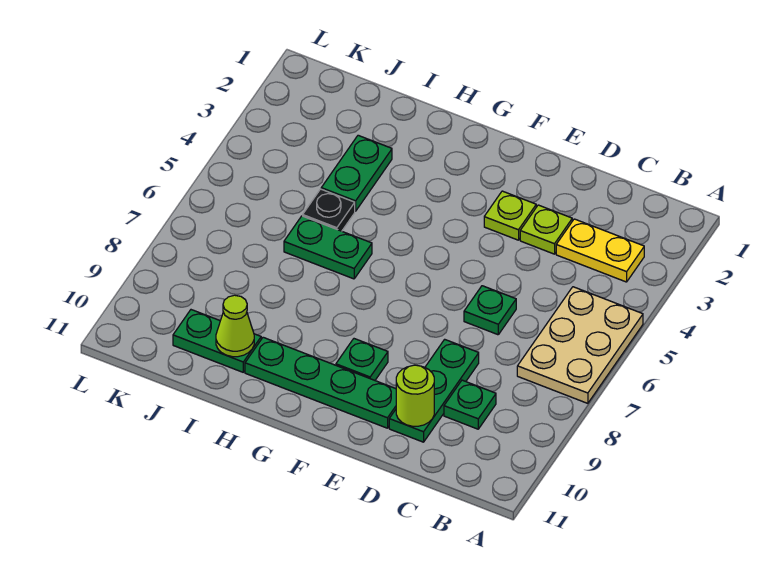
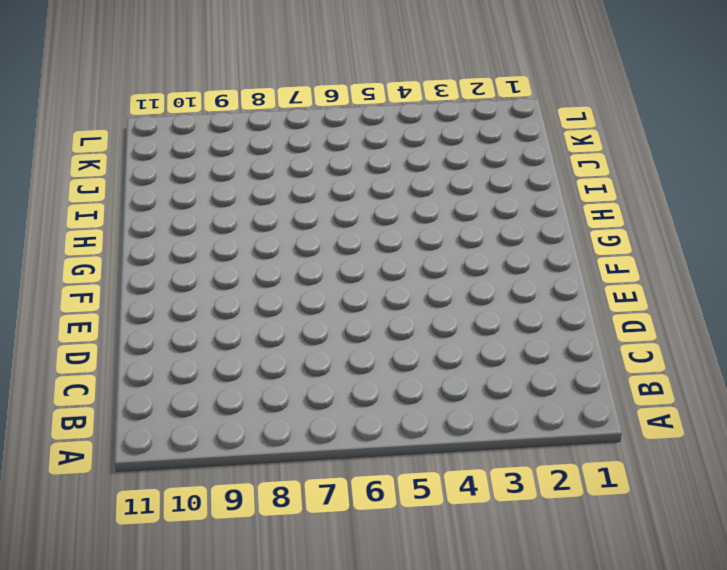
none -> tan plate A5:B7 level 1
none -> yellow plate B3:C3 level 1
none -> green plate C9 level 1

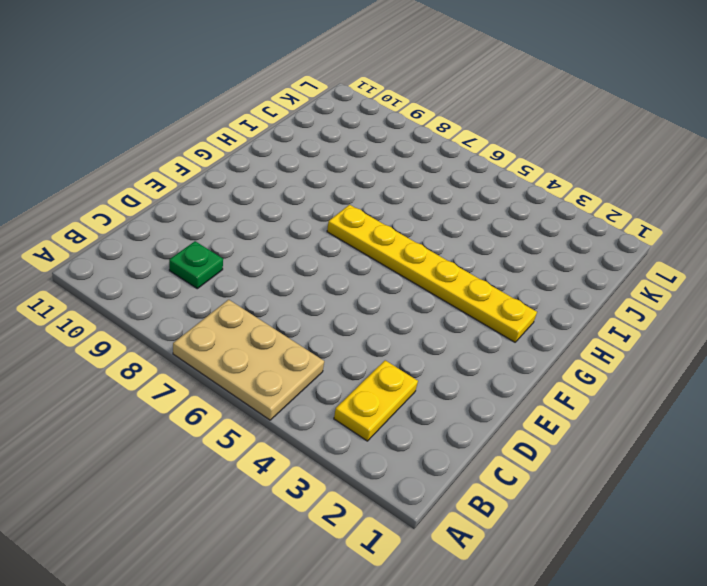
yellow plate G2:G7 level 1 -> none
none -> lime plate D3 level 1
none -> green plate D6 level 1
none -> green plate D8:D10 level 1

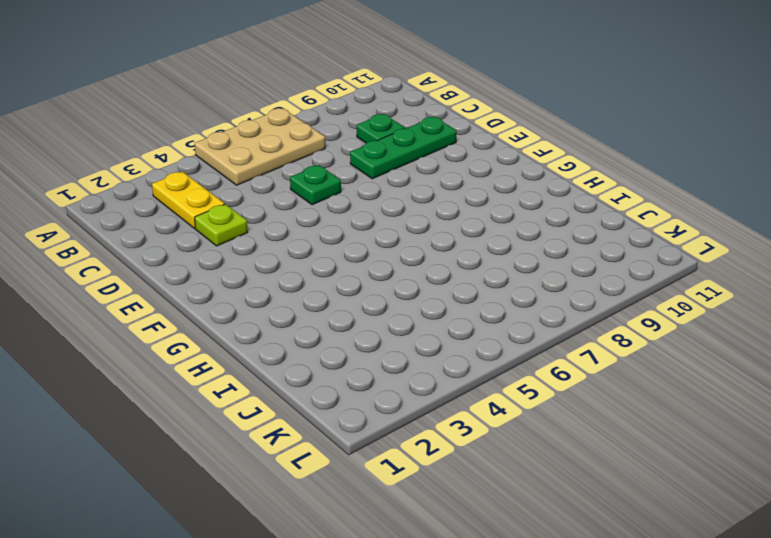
none -> lime plate E3 level 1
none -> green plate E10:H10 level 1
none -> green plate F9 level 1

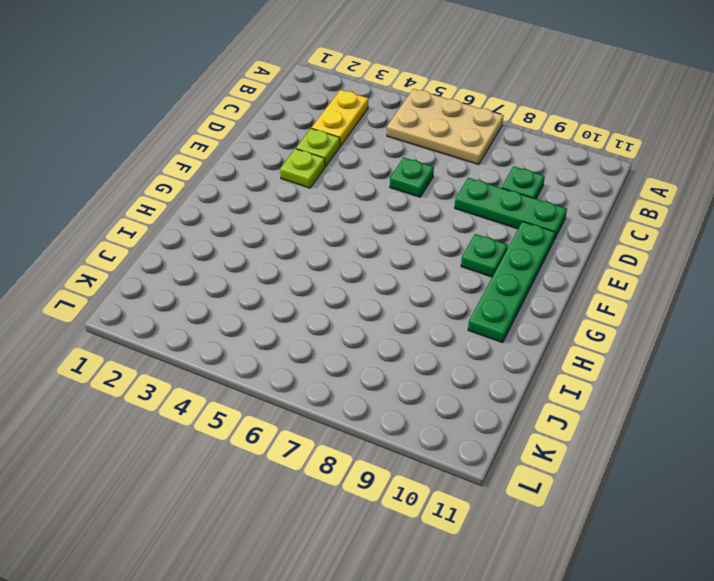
none -> green plate H6:I6 level 1
none -> green plate I3:I4 level 1
none -> black plate I5 level 1

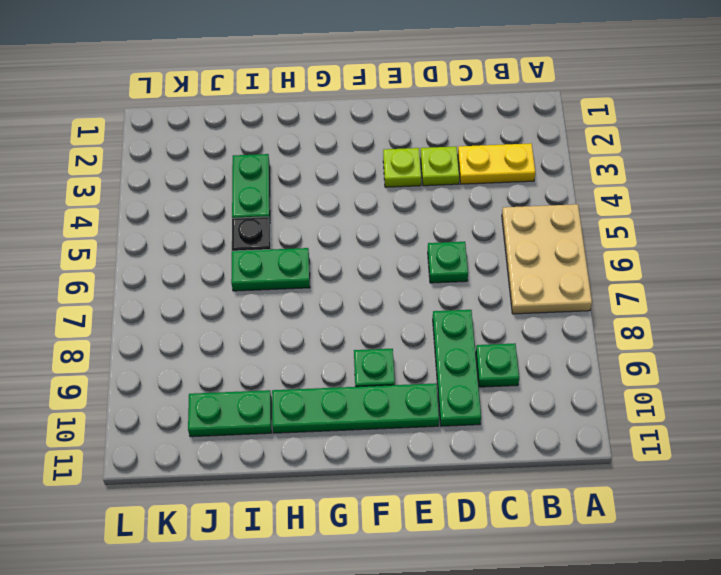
none -> lime round brick D10 level 2
none -> lime cone I10 level 2

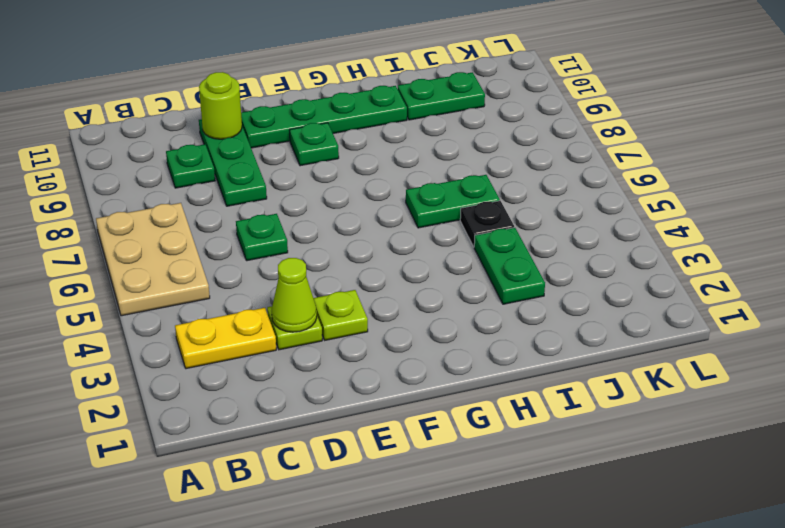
lime cone D3 level 2 -> lime cone I10 level 2

